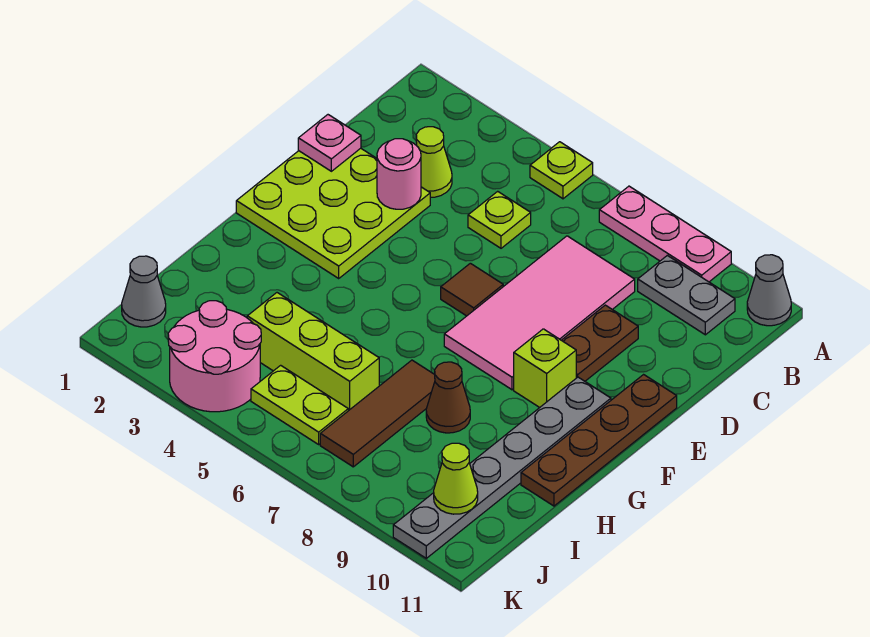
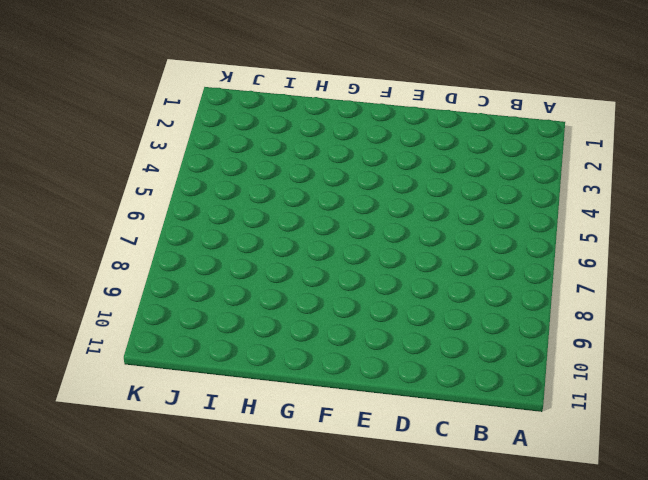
none -> lime plate A5 level 1
none -> pink plate A7:A9 level 1
none -> grey cone A11 level 1

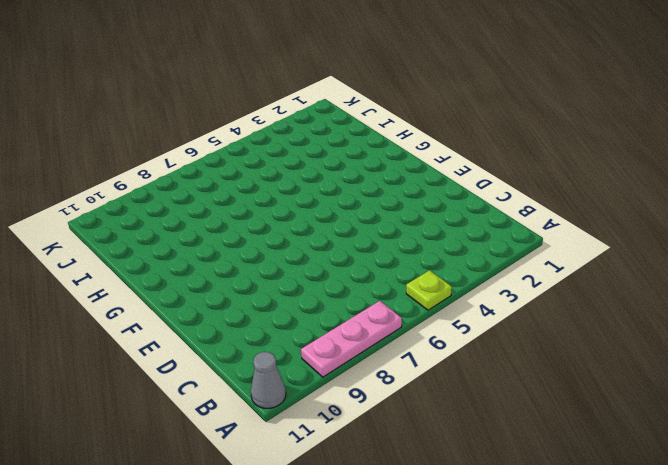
none -> grey plate B9:B10 level 1
none -> lime cone C3 level 1
none -> lime plate C5 level 1

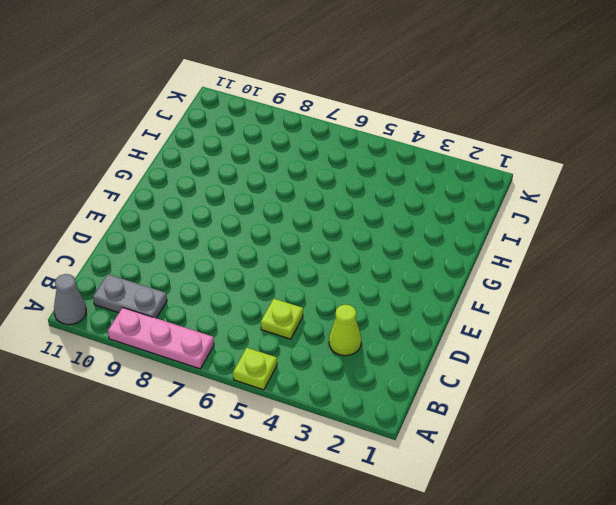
none -> pink tile C7:F8 level 1
none -> lime plate D1:F3 level 1
none -> brown plate D9:E9 level 1

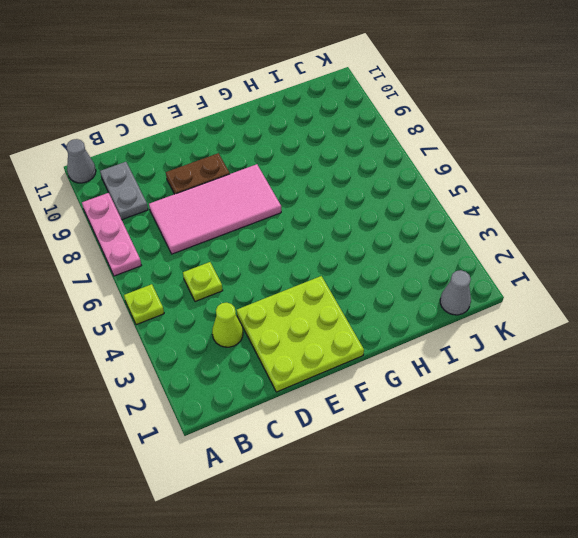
none -> brown tile E6 level 1
none -> brown plate E11:H11 level 1
none -> lime brick F9 level 1

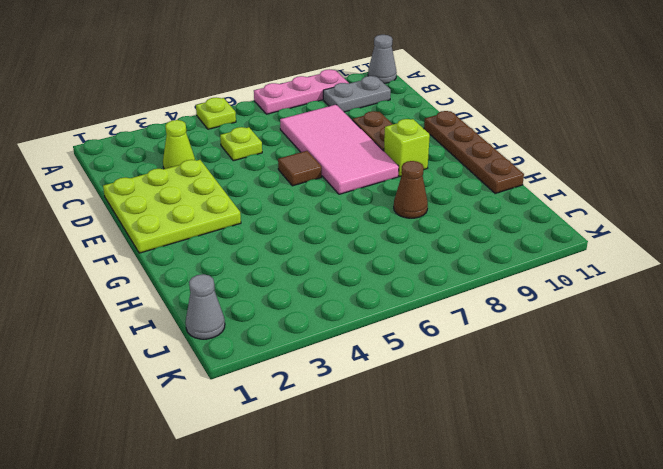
none -> grey plate F10:K10 level 1
none -> brown tile H7:J7 level 1
none -> lime brick I4:I6 level 1

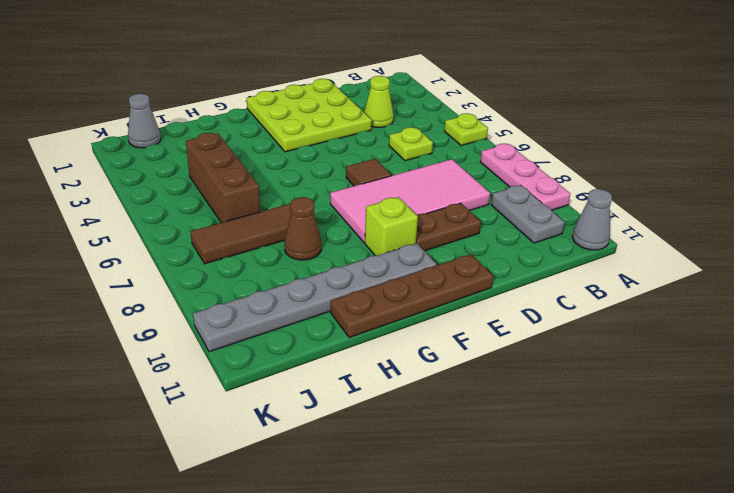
brown brick I4:I6 level 1 -> lime brick I4:I6 level 1
none -> pink round brick J3:K4 level 1
none -> lime plate J5:J6 level 1
none -> pink plate D1 level 2

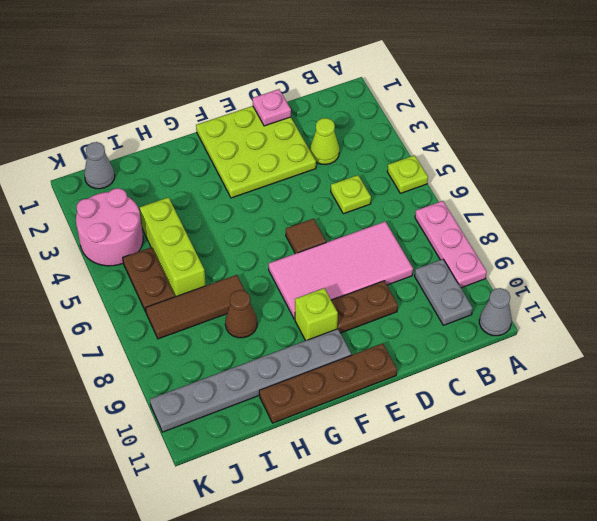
brown plate J5:J6 level 1 -> lime plate J5:J6 level 1
none -> pink round brick D3 level 2
none -> lime cone J10 level 2

